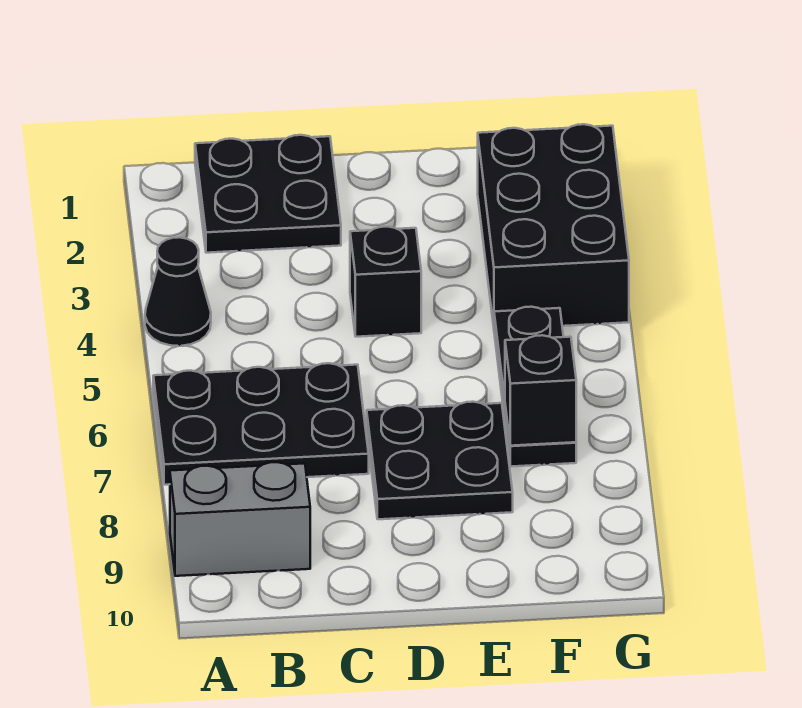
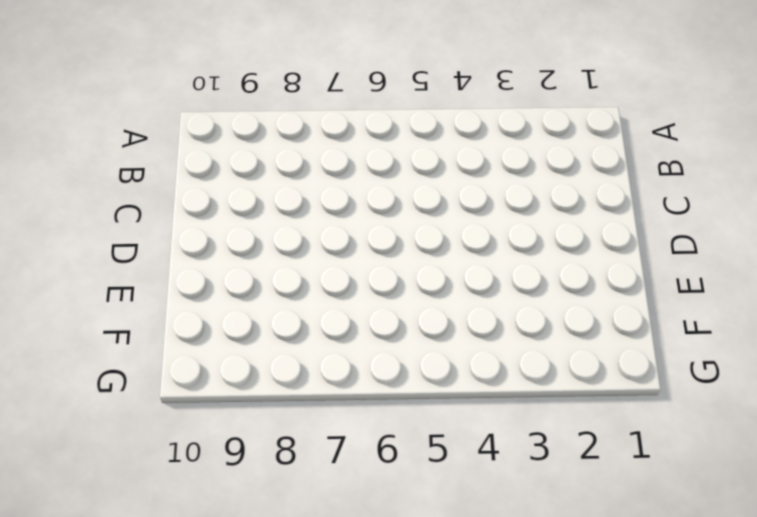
none -> black cone A4 level 1
none -> black plate A6:C7 level 1

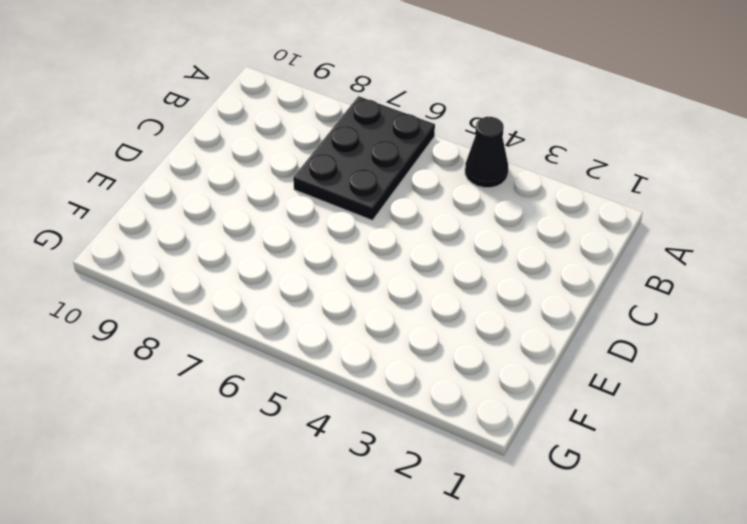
none -> grey brick A9:B9 level 1
none -> black plate B1:C2 level 1

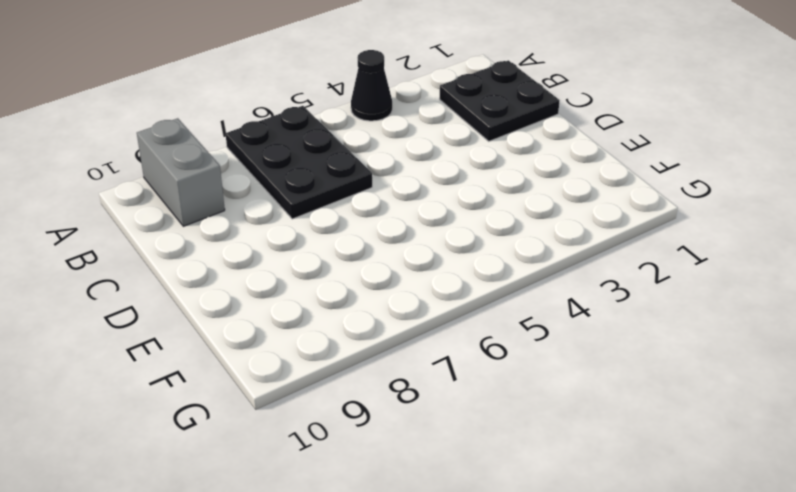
none -> black brick D4 level 1
none -> black plate D7:E8 level 1

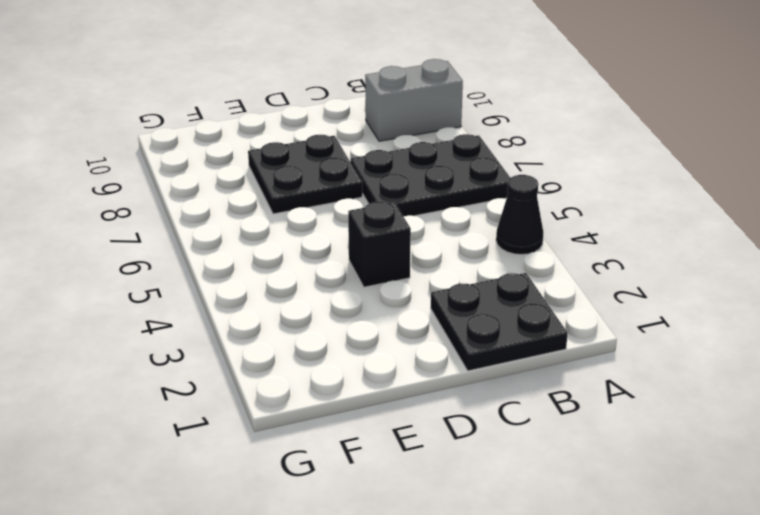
none -> black brick F2:G4 level 1
none -> black plate F5:F7 level 1

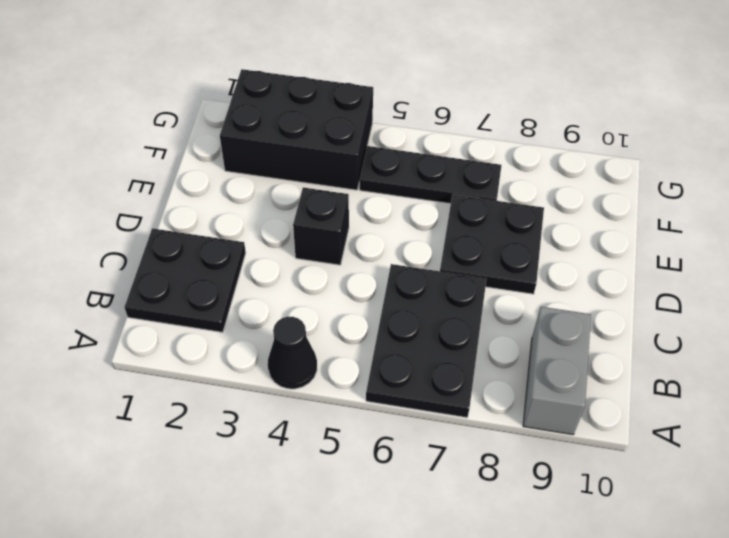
none -> black brick F7 level 2

